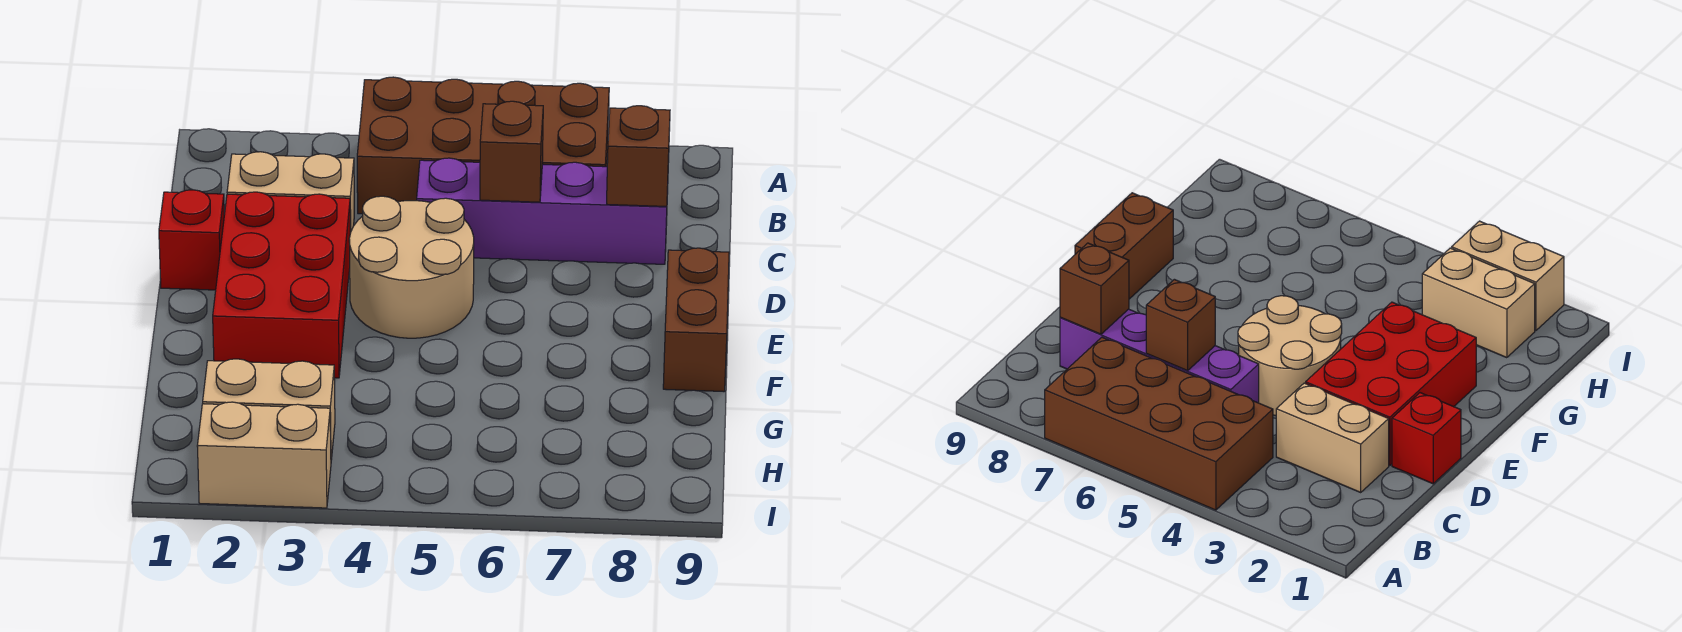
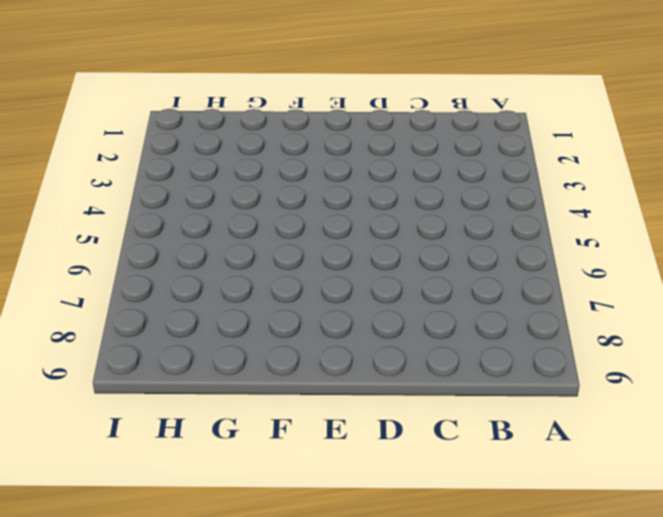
none -> brown brick A4:B7 level 1
none -> tan brick C2:C3 level 1

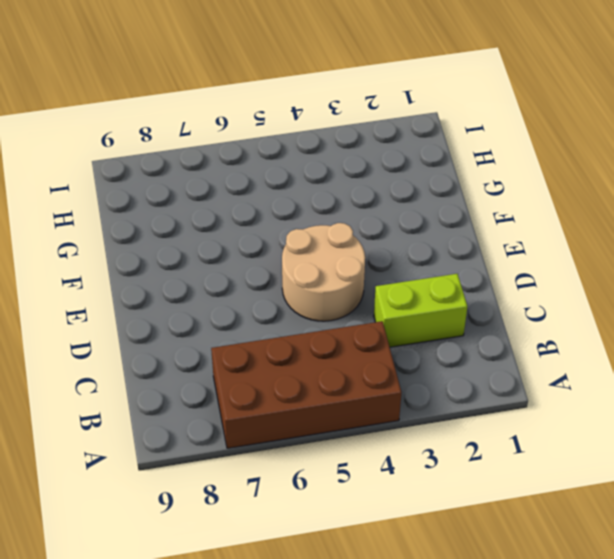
lime brick C2:C3 level 1 -> tan brick C2:C3 level 1
none -> purple brick C5:C8 level 1
none -> red brick D1 level 1

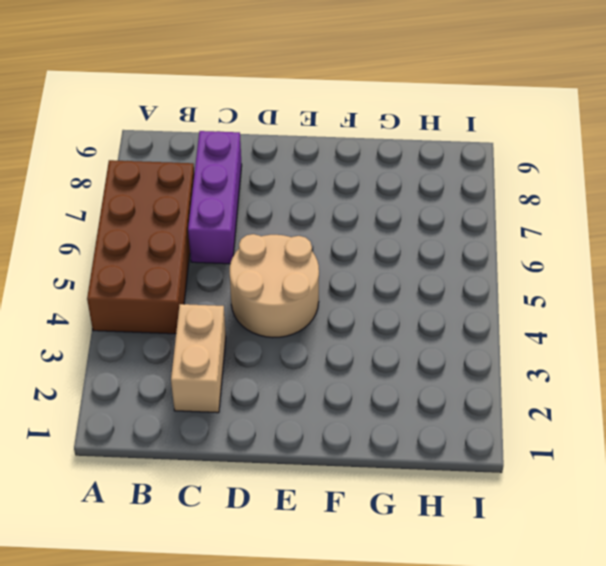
purple brick C6:C8 level 1 -> purple brick C5:C8 level 1
none -> red brick D1 level 1
none -> red brick D2:F3 level 1

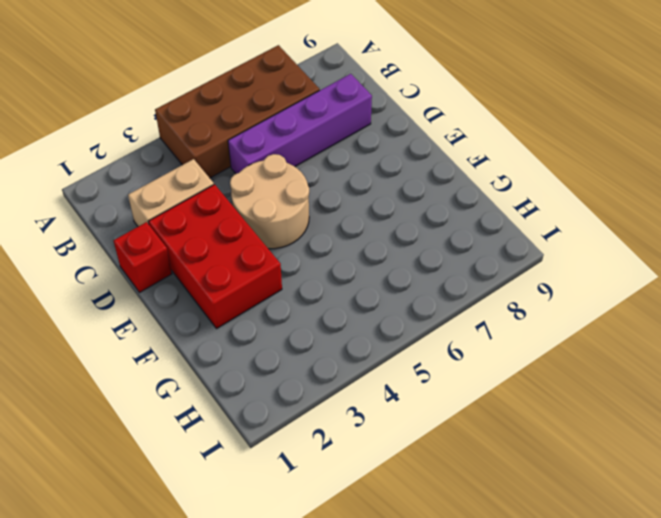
none -> brown brick E9:F9 level 1
none -> tan brick H2:H3 level 1

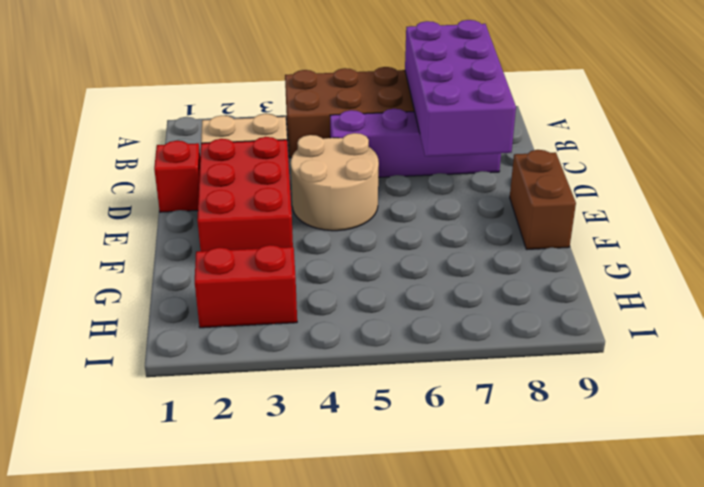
purple brick A7:D8 level 2 -> brown brick C8 level 2
red brick H2:H3 level 1 -> tan brick H2:H3 level 1
none -> tan brick I2:I3 level 1
none -> brown brick C6 level 2

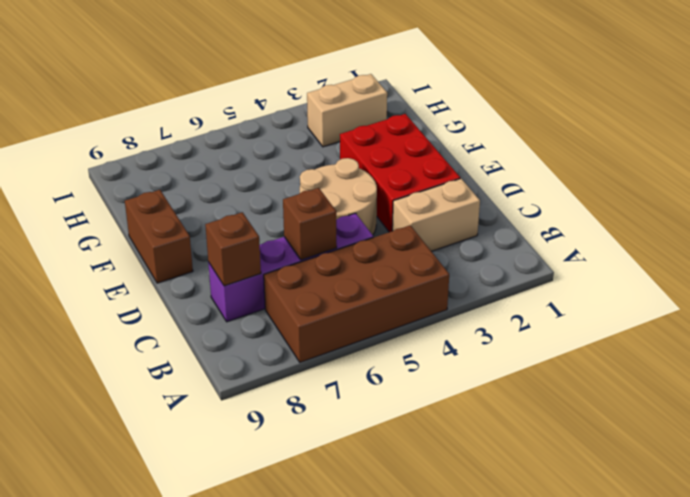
none -> red brick D1 level 1
none -> tan brick I2:I3 level 1

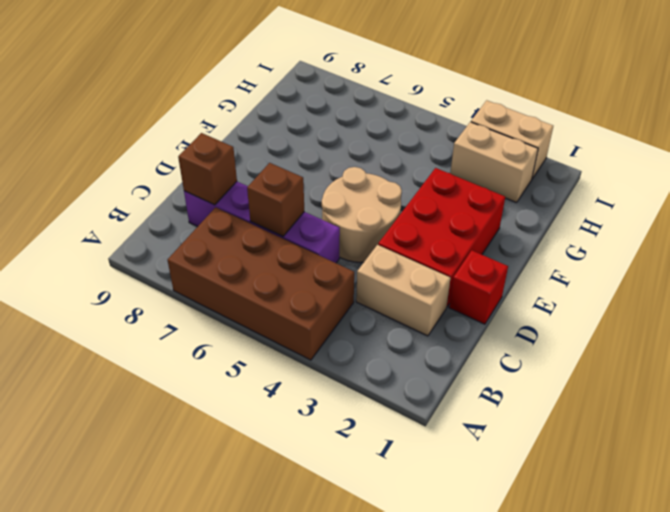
none -> brown brick E9:F9 level 1

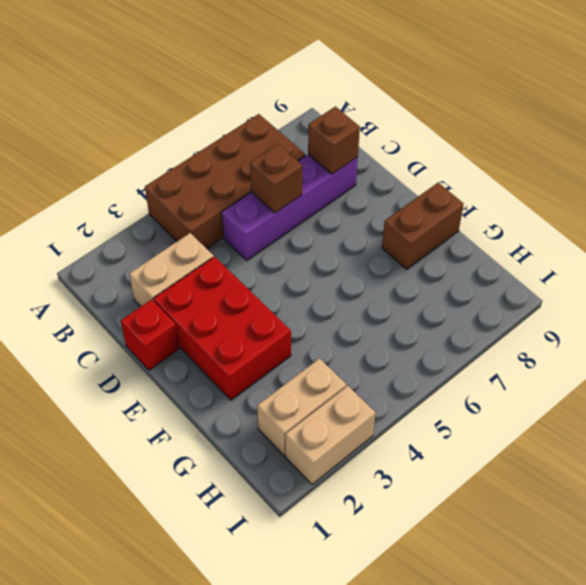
brown brick F8:F9 level 1 -> brown brick E9:F9 level 1
none -> tan round brick D4:E5 level 1

